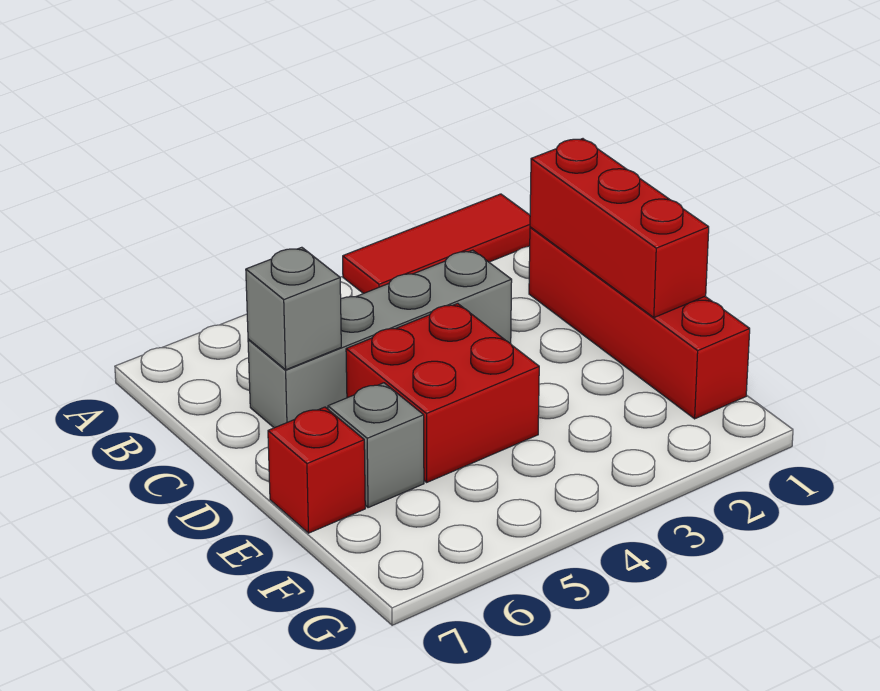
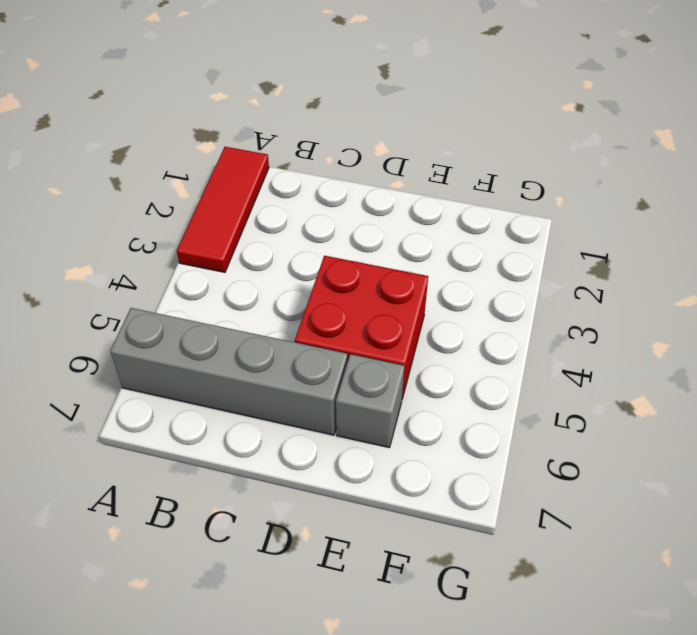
grey brick A6:D6 level 1 -> grey brick C3:C6 level 1
none -> red brick C1:F1 level 1
none -> red brick E7 level 1

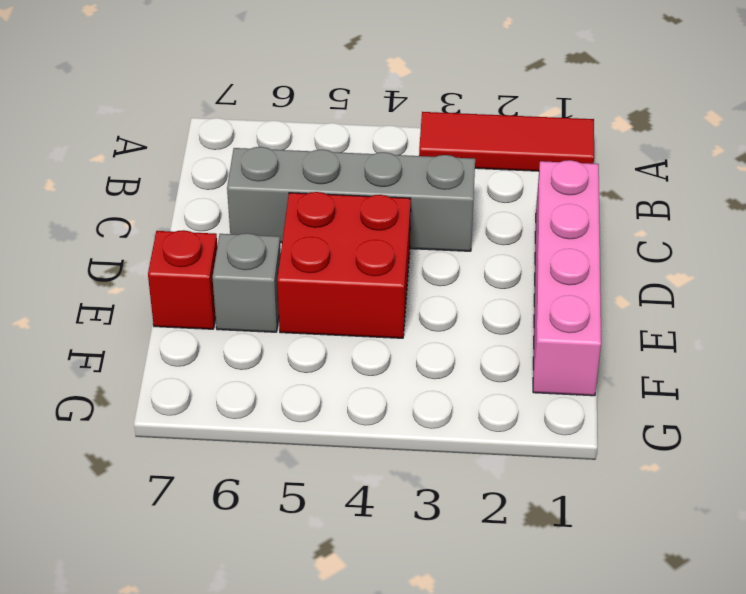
pink brick C1:F1 level 1 -> red brick C1:F1 level 1
none -> red brick C1:E1 level 2
none -> grey brick C6 level 2

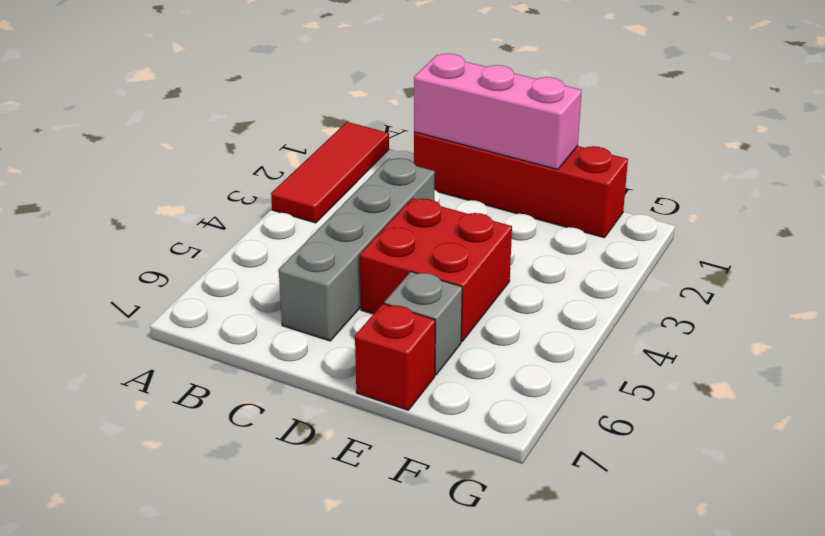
pink brick C1:E1 level 2 -> red brick C1:E1 level 2
none -> grey brick C6 level 2

